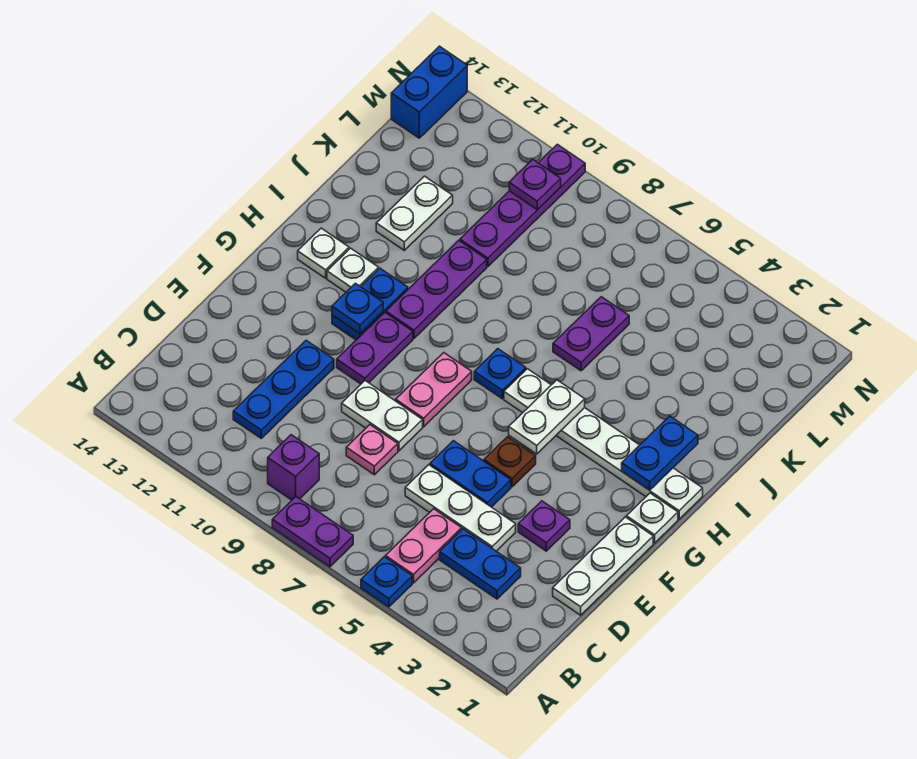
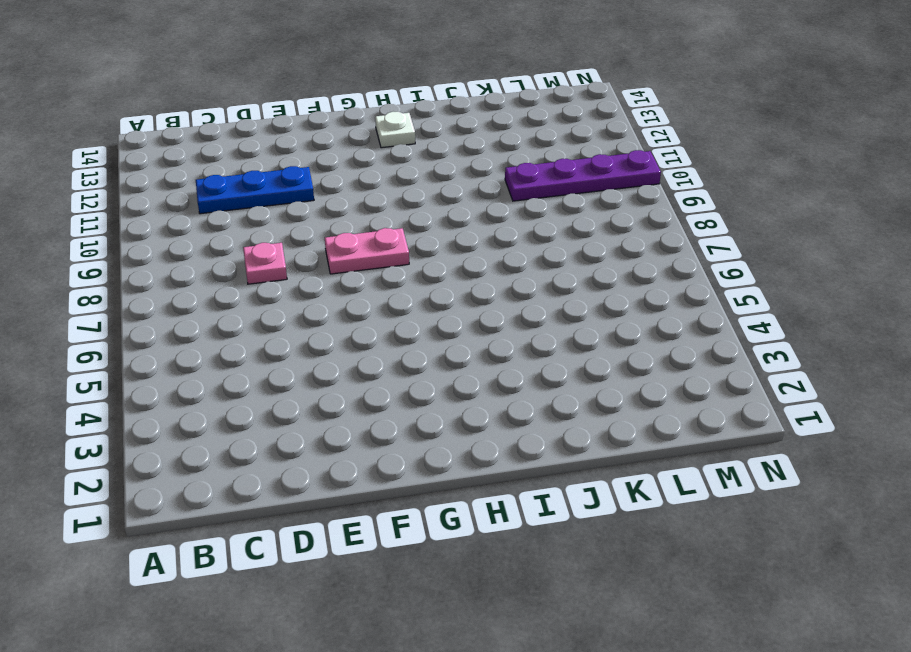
none -> blue plate A5 level 1
none -> purple plate A7:A8 level 1
none -> pink plate B5:C5 level 1
none -> purple brick B9 level 1

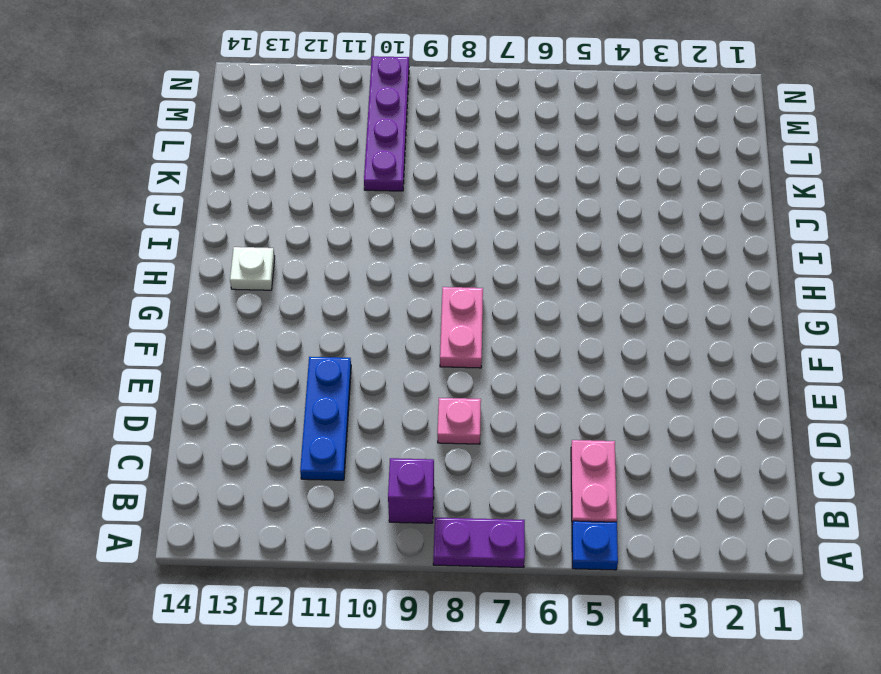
none -> blue plate C3:C4 level 1
none -> white plate D1:F1 level 1
none -> white plate D4:D6 level 1
none -> purple plate E3 level 1

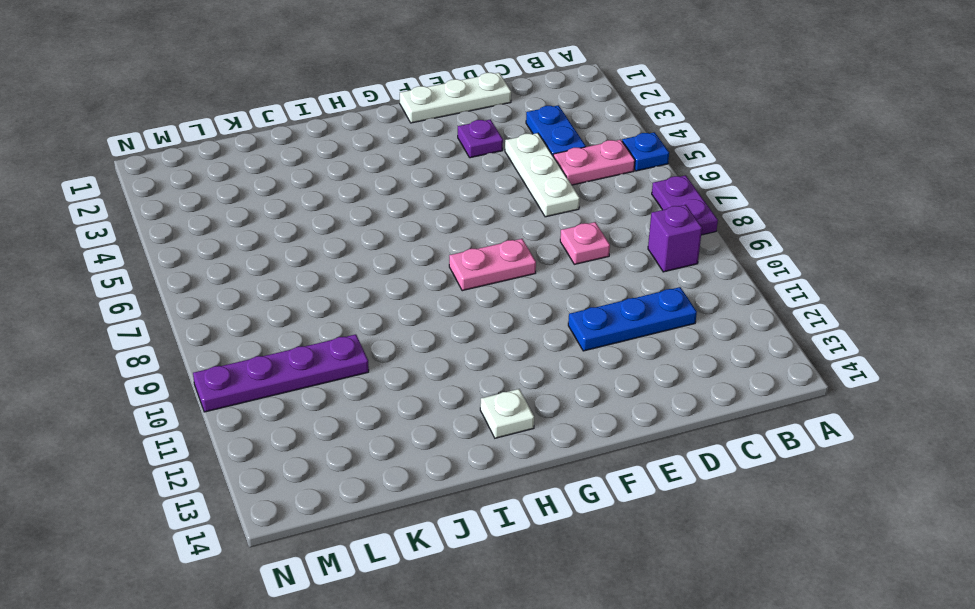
none -> blue plate E5:E6 level 1
none -> white plate E8:E9 level 1
none -> brown plate F5 level 1
none -> purple plate F10:G10 level 1

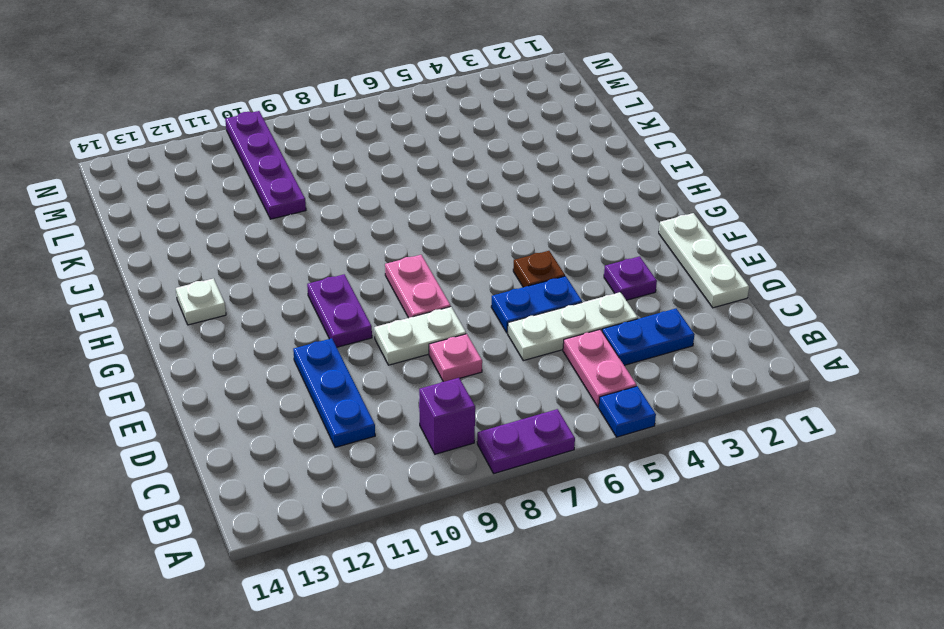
none -> white plate G1 level 1
none -> blue plate G11:H11 level 1
none -> white plate H1:H6 level 1
none -> blue plate H7 level 1

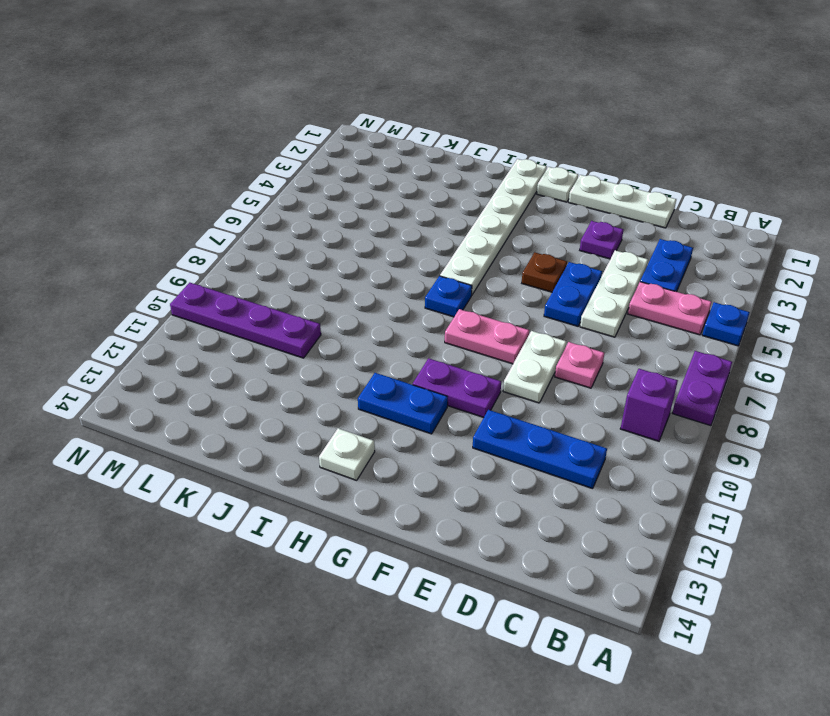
none -> purple plate H10:J10 level 1
none -> white plate H12 level 1
none -> purple plate J6:K6 level 1
none -> white plate J12:K12 level 1

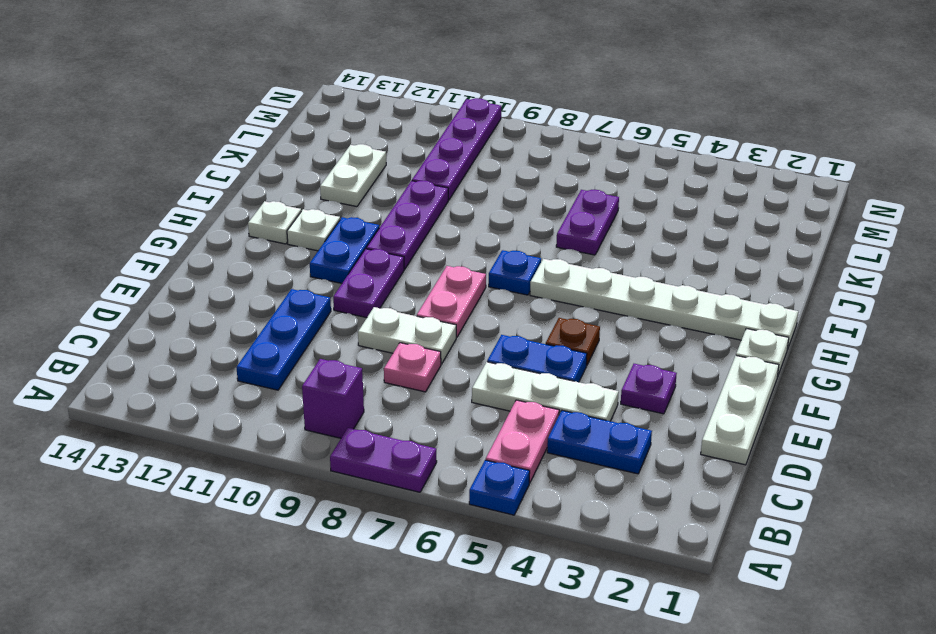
none -> blue brick M14:N14 level 1
none -> white plate G5:H5 level 2
none -> blue plate G11 level 2
none -> blue plate H2:I2 level 2

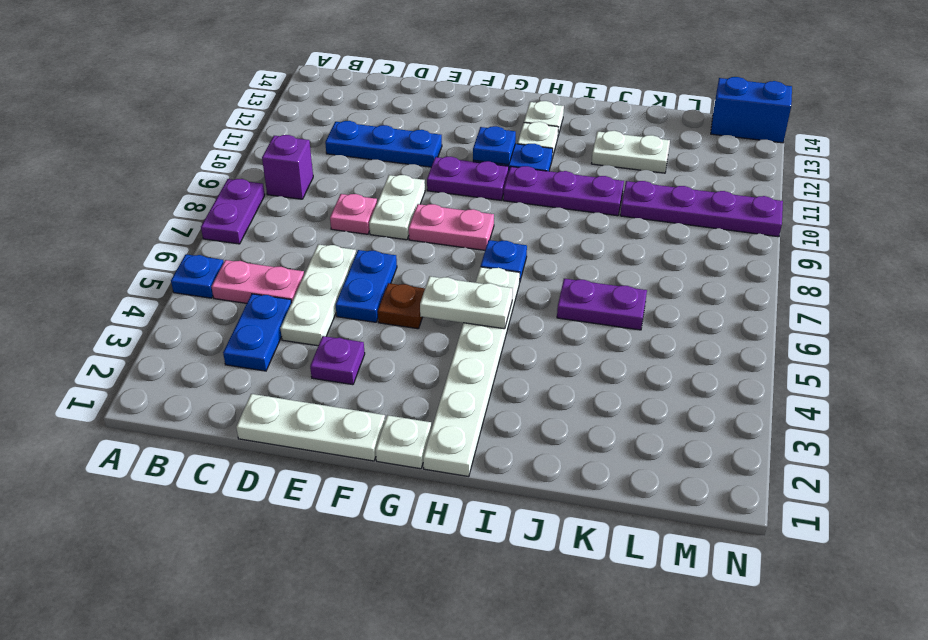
none -> blue plate H2:I2 level 2
none -> purple plate M10 level 2

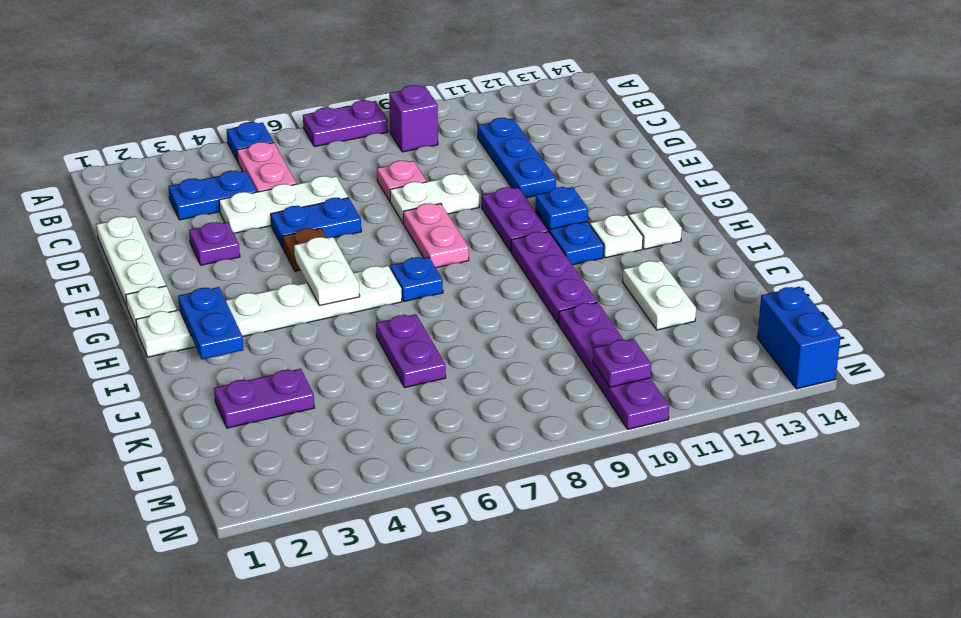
purple plate K2:K3 level 1 -> none

